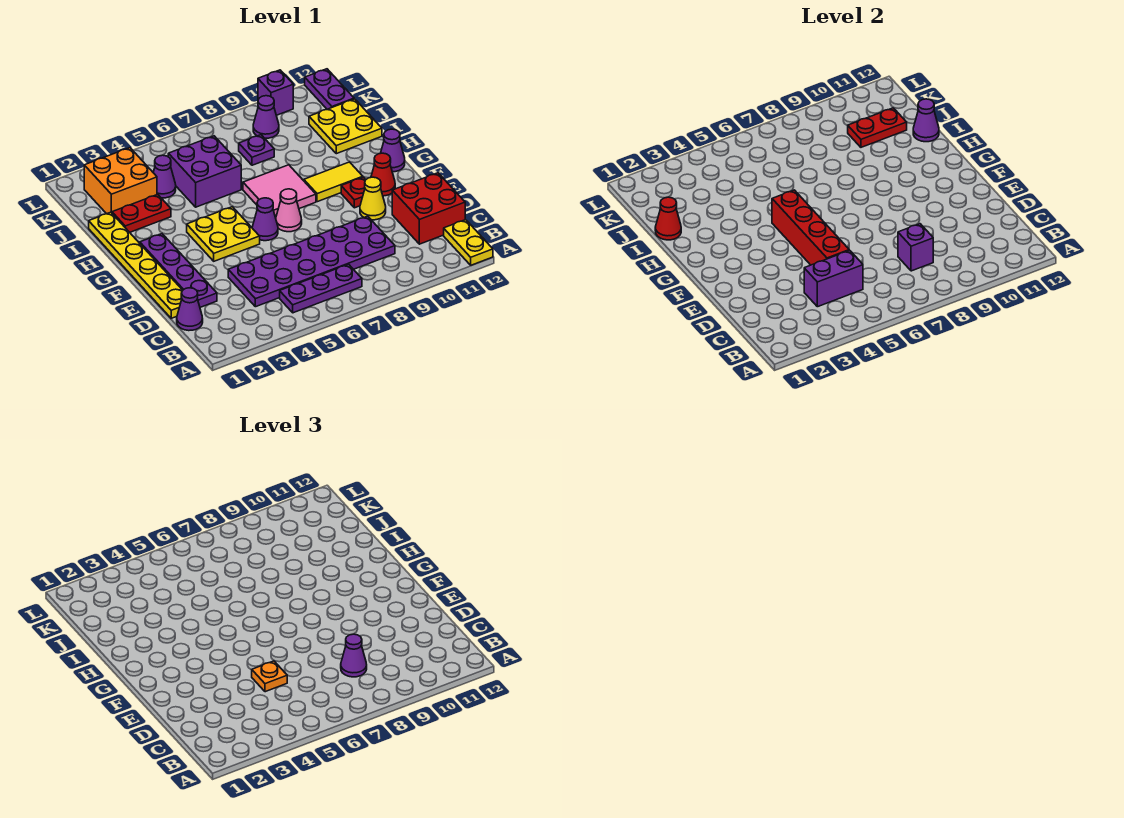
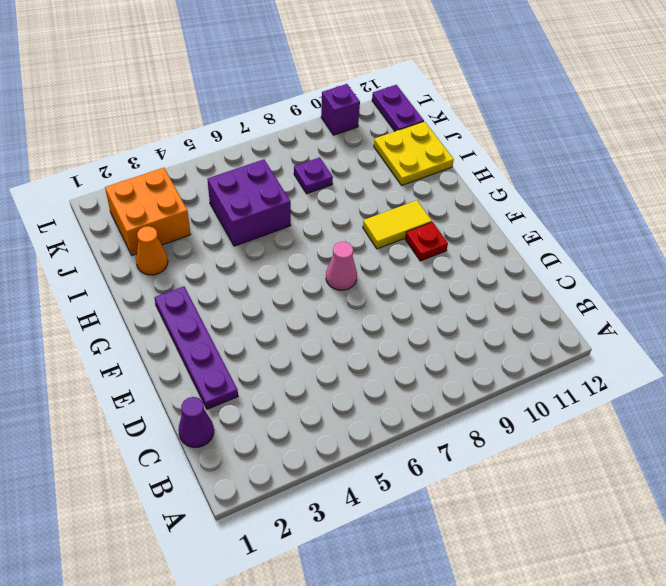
orange cone I2 level 1 -> red plate I2:I3 level 1
none -> yellow plate A12:B12 level 1
none -> purple plate B5:B7 level 1
none -> purple plate C4:D9 level 1
none -> red brick C11:D12 level 1

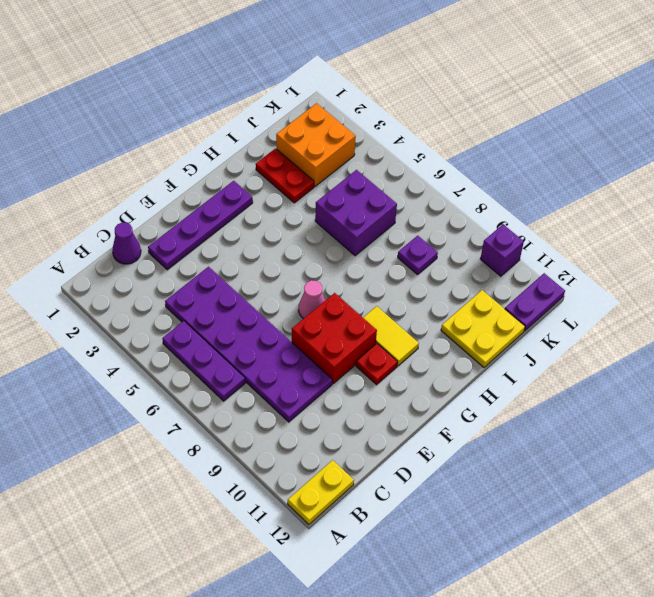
red brick E8:F9 level 1 -> red brick C11:D12 level 1
none -> yellow plate D1:I1 level 1
none -> yellow cone E10 level 1
none -> yellow plate F4:G5 level 1
none -> purple cone F6 level 1

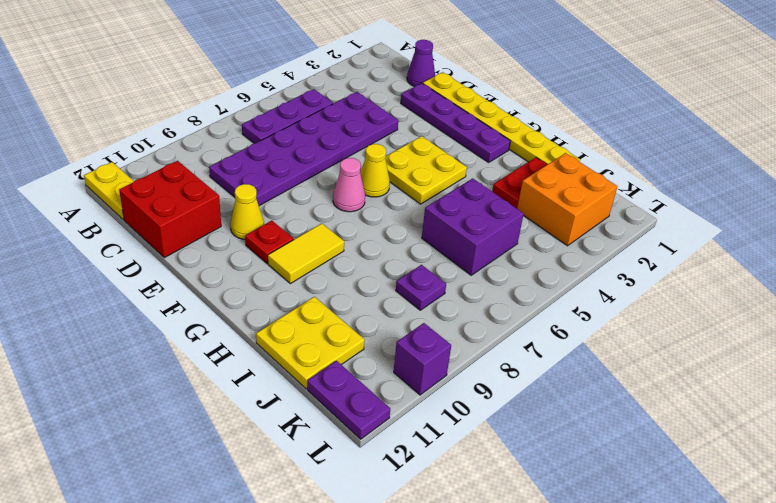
yellow cone F6 level 1 -> purple cone F6 level 1
none -> red cone F11 level 1
none -> pink tile G7:H8 level 1
none -> purple cone G12 level 1
none -> purple cone J4 level 1

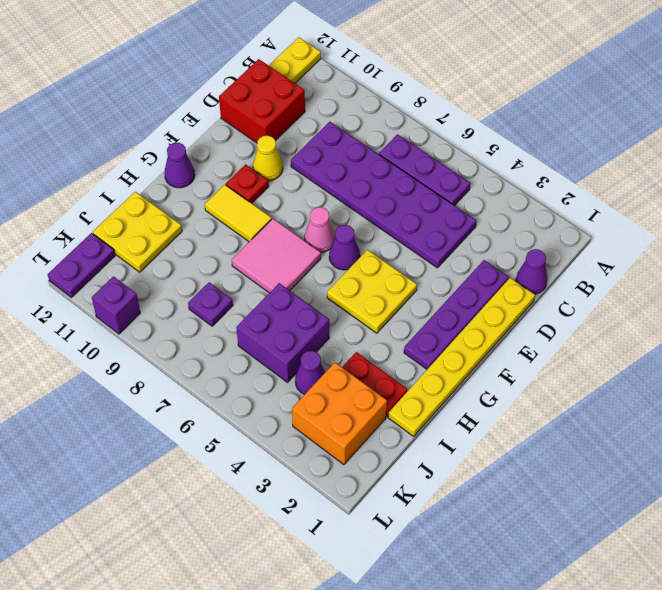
none -> red cone F11 level 1
none -> purple cone K9 level 1
none -> purple brick C4:C5 level 2
none -> purple brick C8 level 2

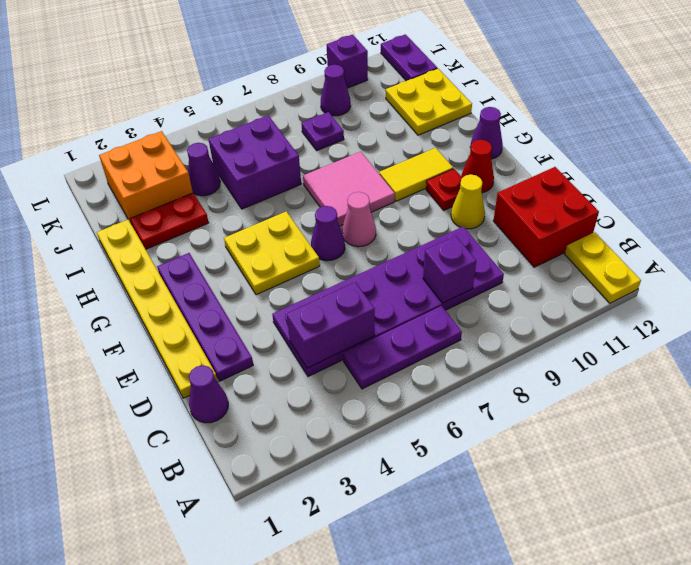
none -> red brick D5:G5 level 2
none -> red cone I1 level 2
none -> purple cone I12 level 2
none -> red plate J10:J11 level 2

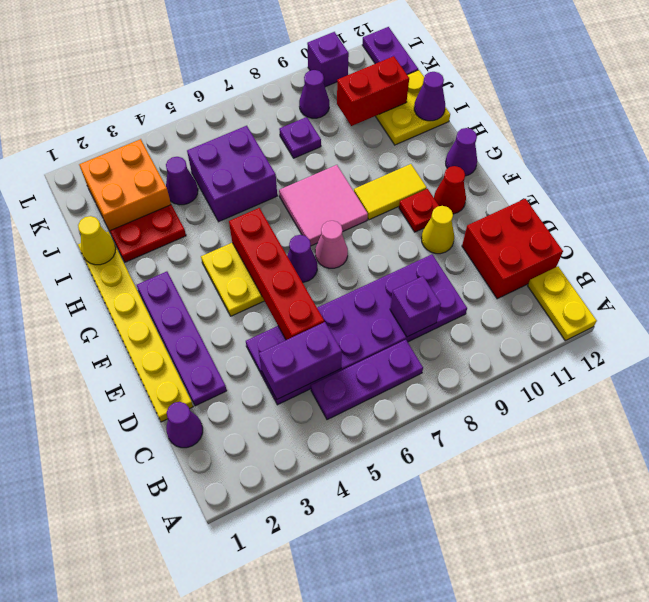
yellow cone I1 level 2 -> red cone I1 level 2
red brick J10:J11 level 2 -> red plate J10:J11 level 2
none -> purple cone C8 level 3
none -> orange plate D5 level 3

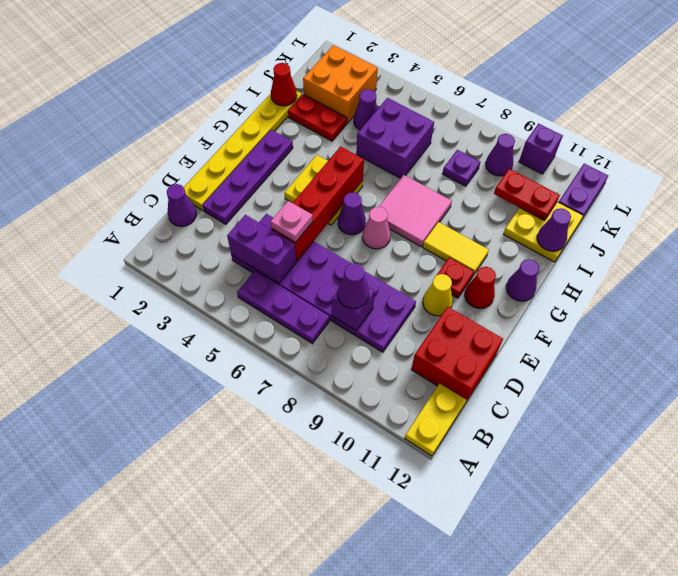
pink plate D5 level 3 -> orange plate D5 level 3

